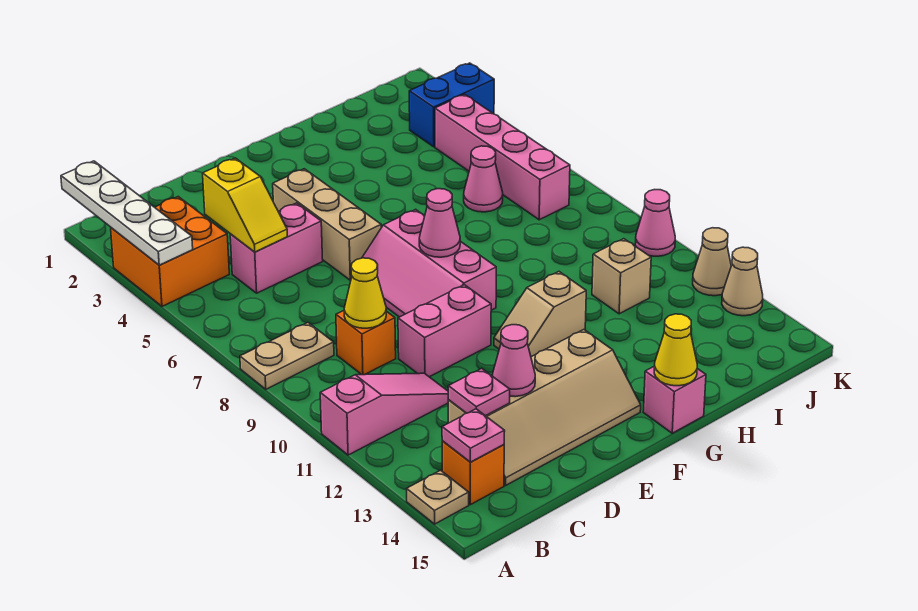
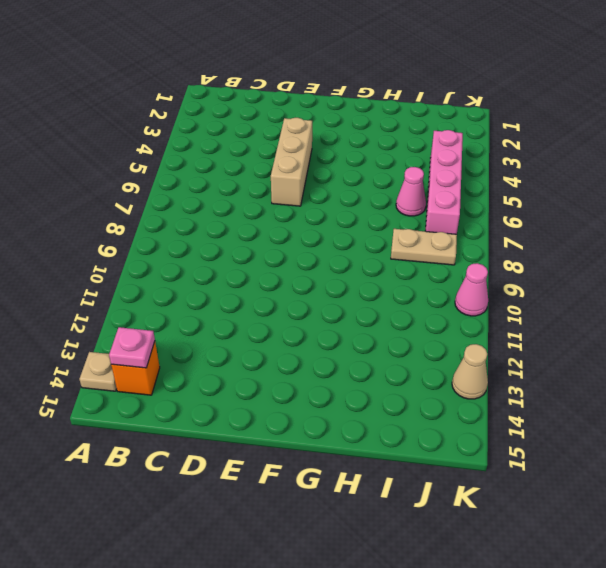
tan plate I8:J8 level 1 -> tan plate A8:B8 level 1
none -> orange brick A3:B4 level 1
none -> pink slope A11:C11 level 1 top A
none -> pink brick C5:D5 level 1

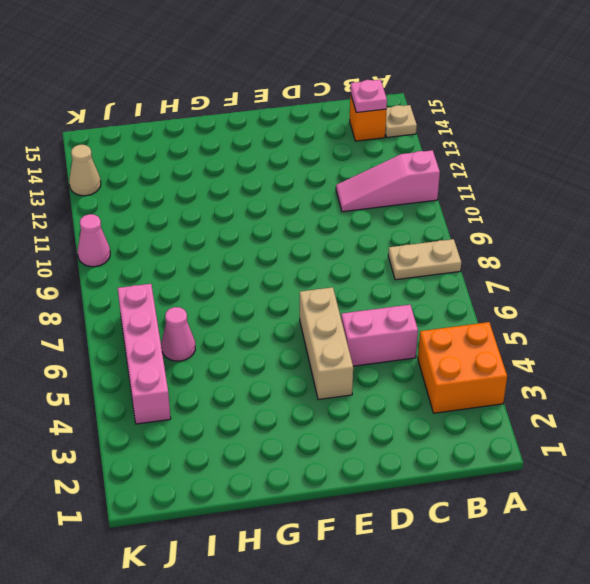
none -> orange brick C9 level 1
none -> tan slope C13:F14 level 1 top 13
none -> pink brick D10:E10 level 1

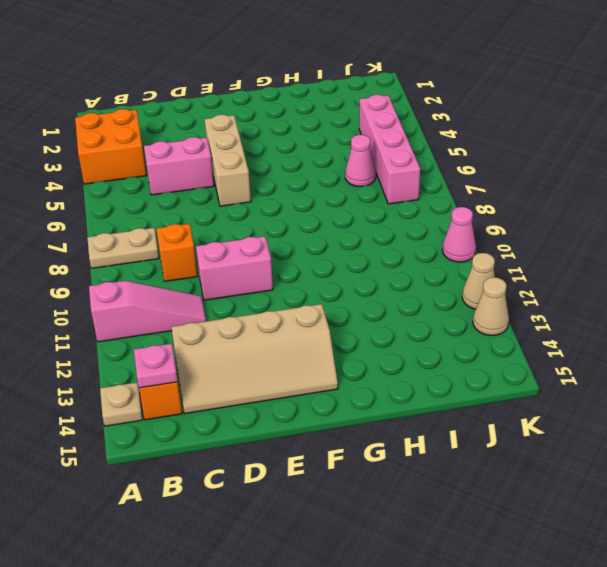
none -> pink slope E7:F9 level 1 top F
none -> tan slope F11:G11 level 1 top G
none -> pink brick G15 level 1

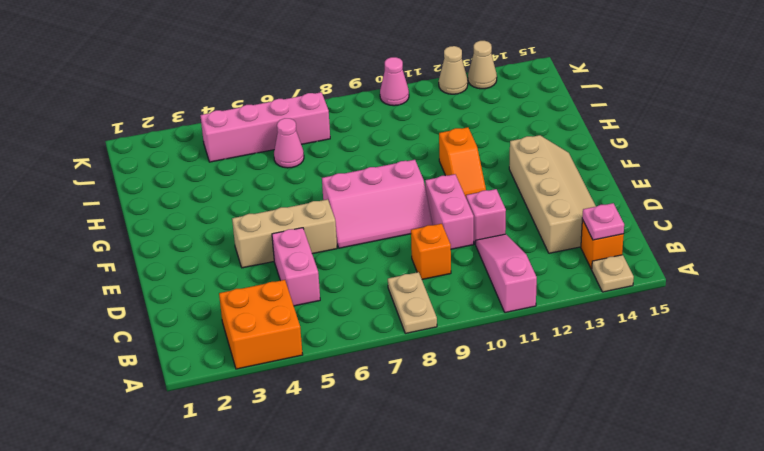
pink brick D11 level 1 -> pink brick G15 level 1
orange slope F11:G11 level 1 top G -> tan slope F11:G11 level 1 top G
none -> tan brick I11 level 1
none -> blue brick J3:K3 level 1
none -> white plate A1:A4 level 2

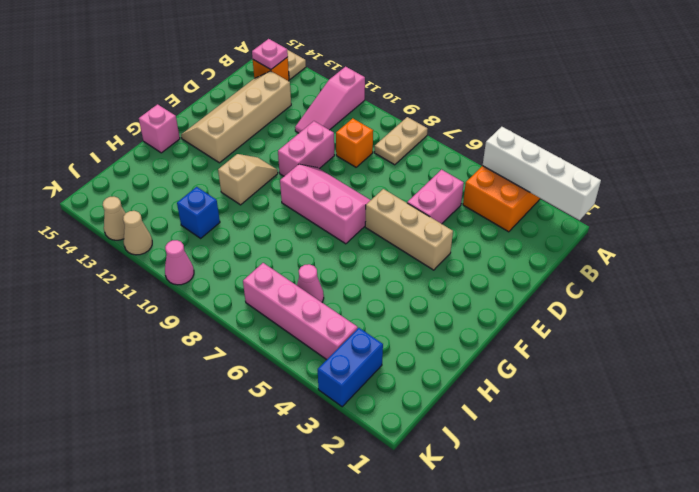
white brick A1:A4 level 2 -> white plate A1:A4 level 2
blue brick I11 level 1 -> tan brick I11 level 1
none -> yellow slope C4:C5 level 2 top 4
none -> yellow cone C9 level 2
none -> pink plate C13 level 2

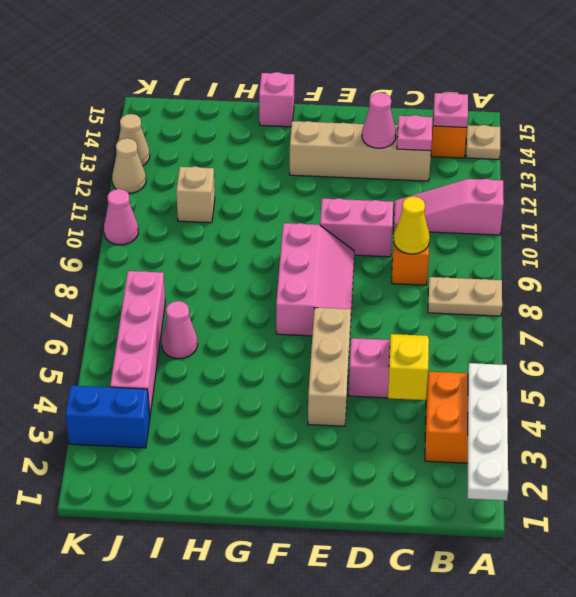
none -> tan slope F11:G11 level 1 top G
none -> pink cone F8 level 2
none -> yellow cone G15 level 2

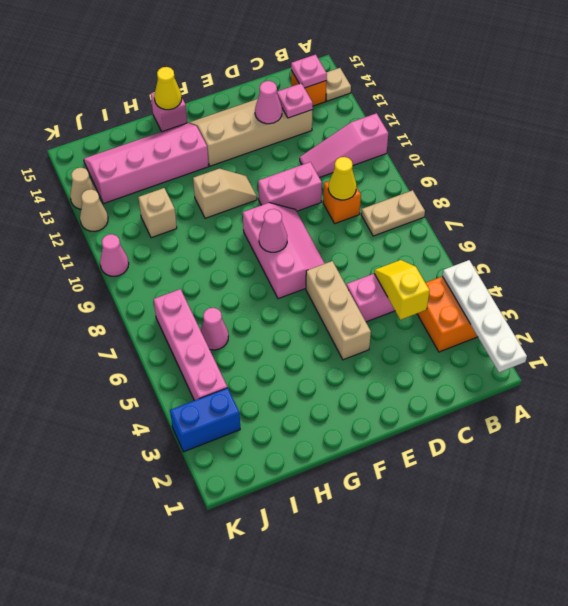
pink slope G13:J14 level 1 top 13 -> none

